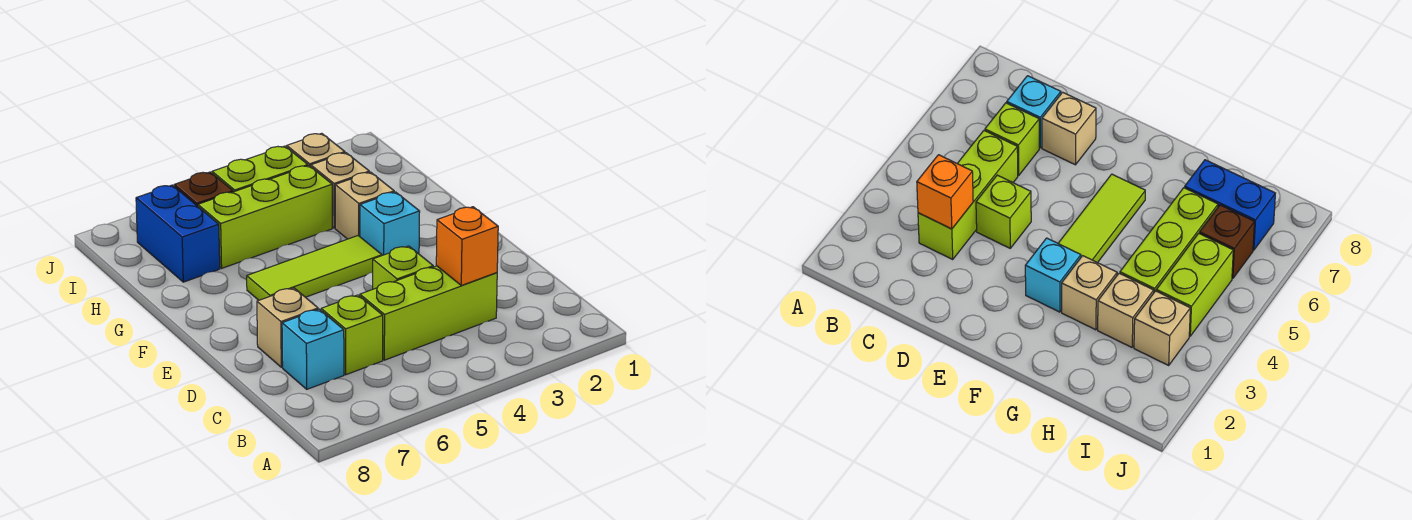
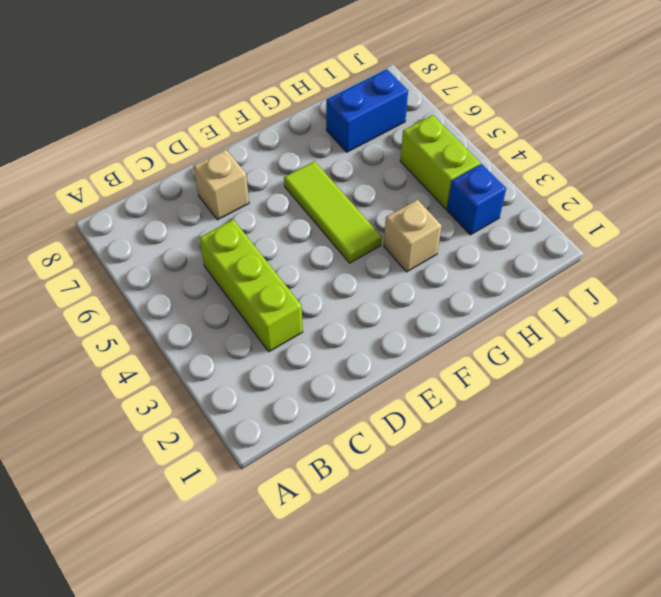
blue brick I3 level 1 -> tan brick I3 level 1
none -> lime brick C6 level 1
none -> cyan brick C7 level 1
none -> lime brick D4 level 1

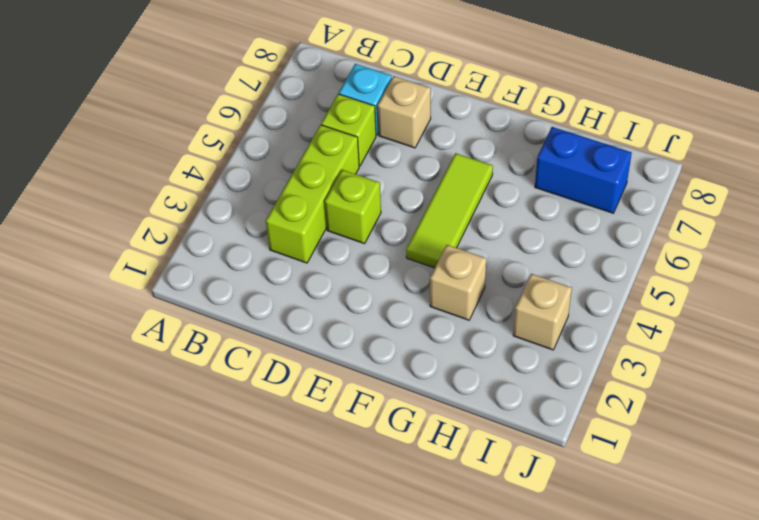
none -> cyan brick F3 level 1
none -> tan brick H3 level 1
none -> lime brick H4:H6 level 1

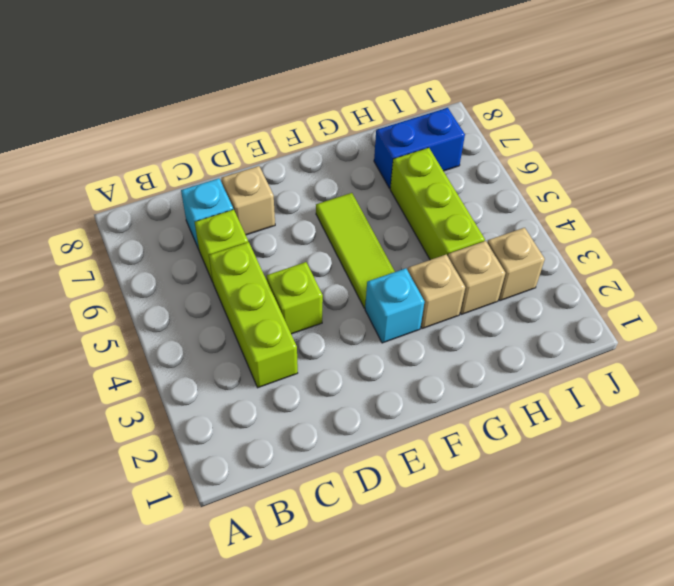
none -> lime brick I4:I5 level 1
none -> brown brick I6 level 1
none -> orange brick C3 level 2

